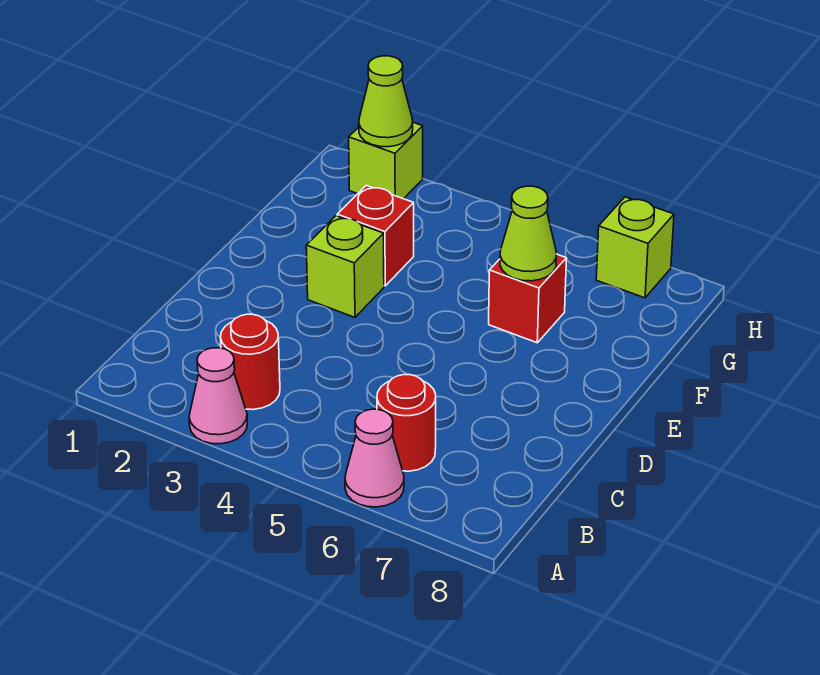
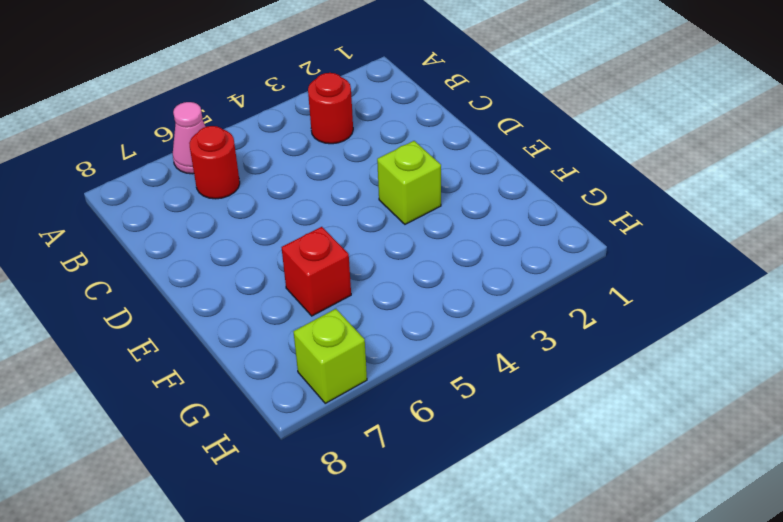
none -> pink cone A3 level 1
none -> red brick F3 level 1

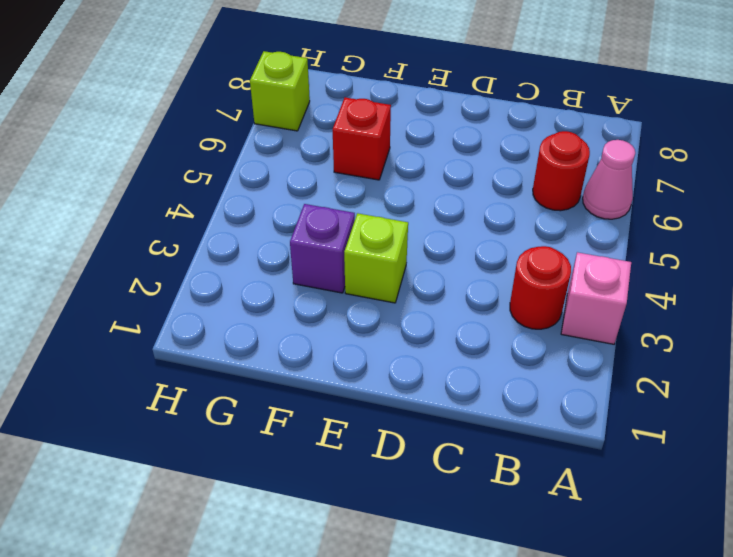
pink brick A3 level 1 -> pink cone A3 level 1
purple brick F3 level 1 -> red brick F3 level 1
none -> lime brick H2 level 1
none -> lime cone F6 level 2

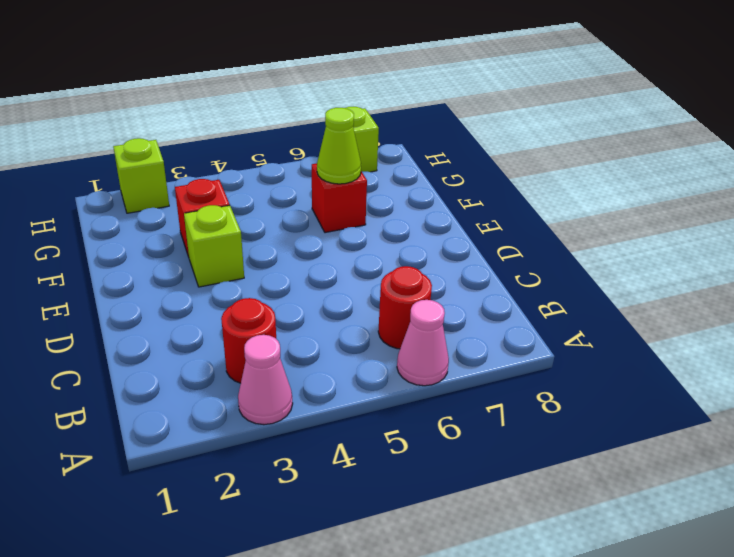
none -> lime cone H2 level 2

